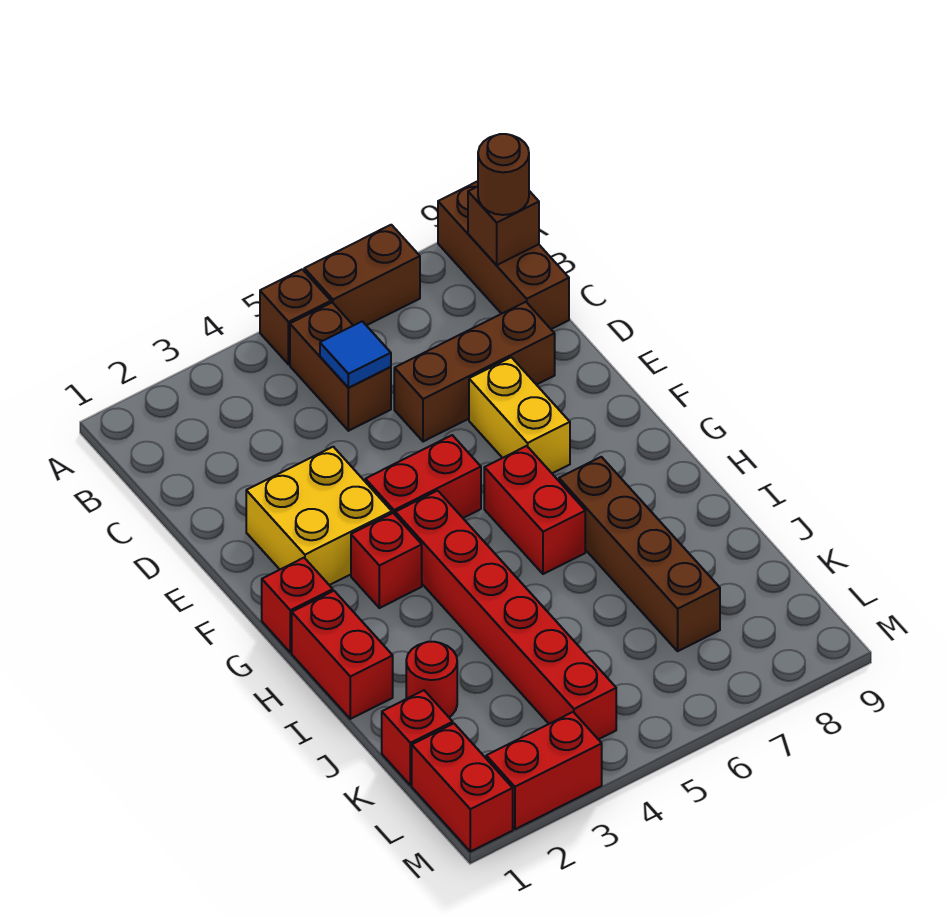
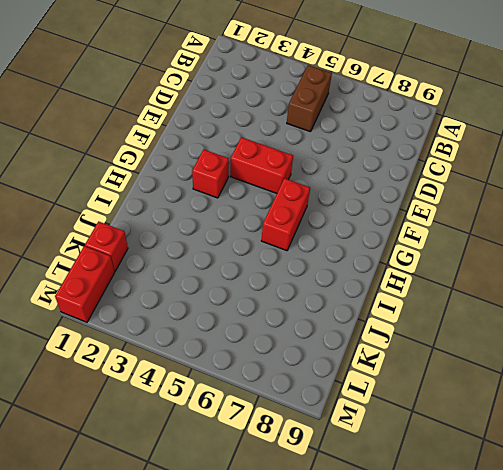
none -> brown brick A5 level 1
none -> brown brick A6:A7 level 1
none -> brown brick A9:C9 level 1

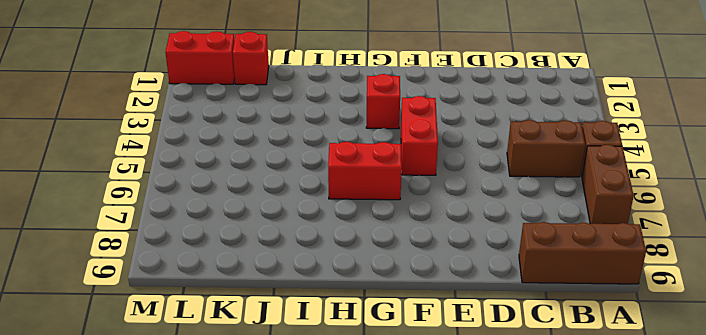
none -> brown brick D6:D8 level 1
none -> yellow brick E2:F3 level 1
none -> yellow brick E7:F7 level 1

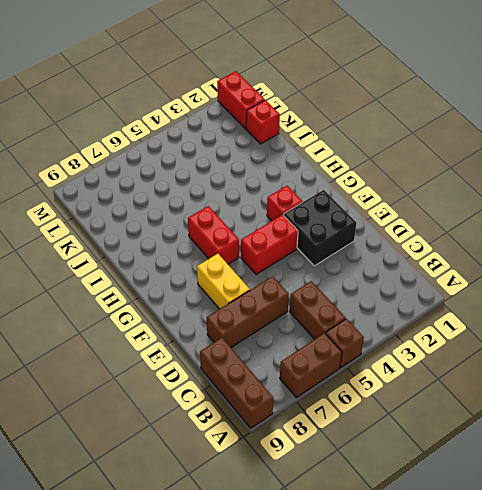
black brick E2:F3 level 1 -> yellow brick E2:F3 level 1
none -> red brick G1 level 1
none -> red brick G4:L4 level 1
none -> red brick H1:I1 level 1

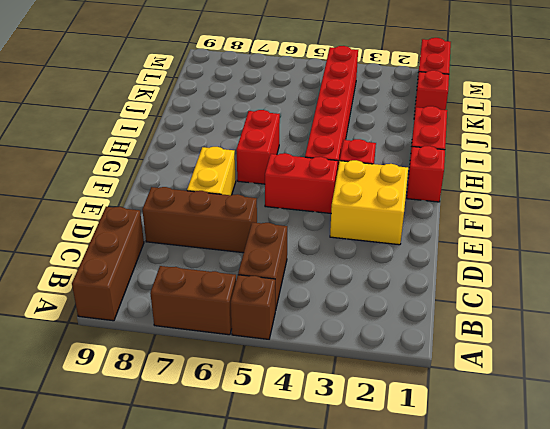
none -> brown brick H7:K7 level 1
none -> red round brick J2 level 1
none -> red brick M2:M3 level 1

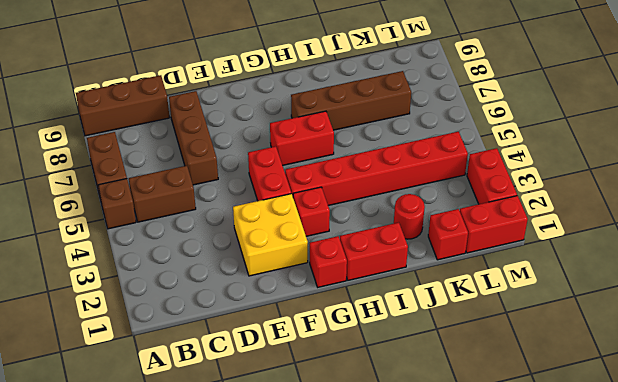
none -> yellow brick E7:F7 level 1
none -> brown brick B9 level 2
none -> blue tile C5 level 2

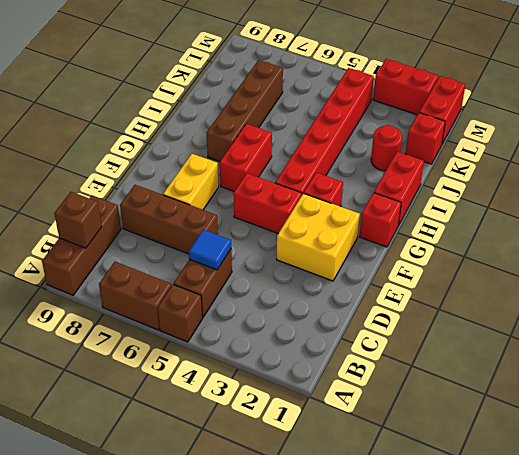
none -> brown round brick B9 level 3

